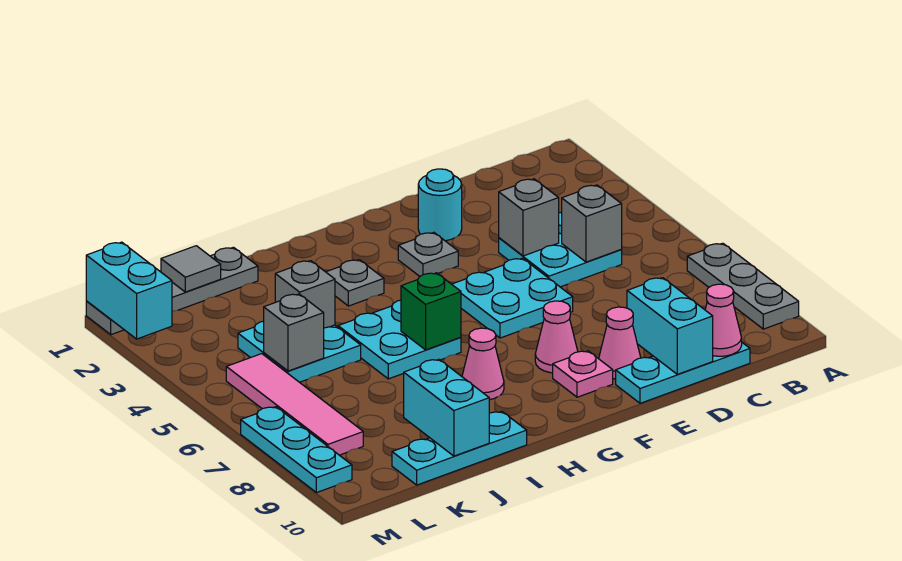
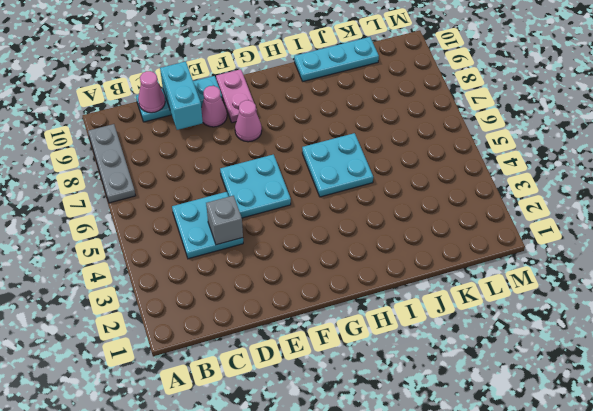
pink plate F9:F10 level 1 -> pink plate F9 level 1
none -> cyan round brick E2 level 1
none -> grey plate F3 level 1
none -> grey plate H3 level 1

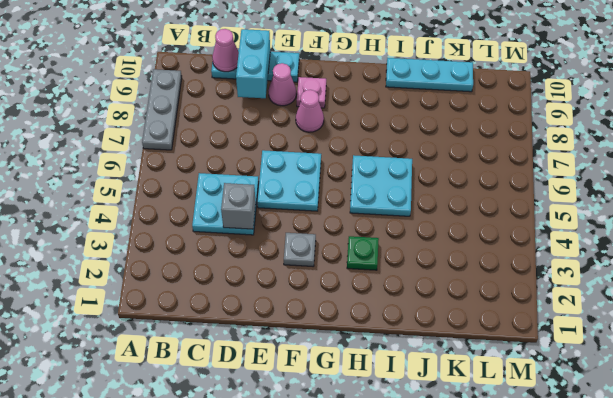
green plate H3 level 1 -> grey plate H3 level 1
none -> cyan round brick E2 level 1
none -> pink cone H8 level 1
none -> grey plate J1:M1 level 1

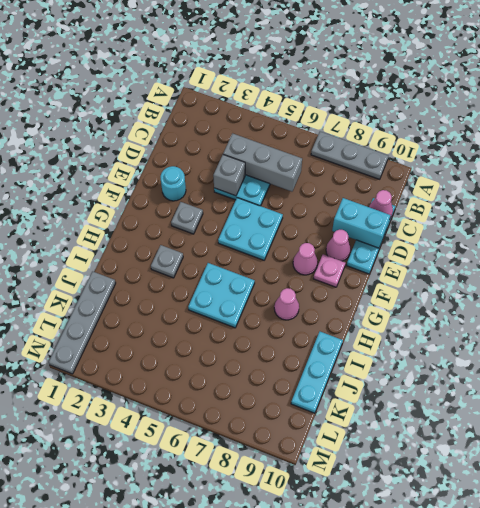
grey brick C4:C6 level 2 -> grey brick C5 level 2
none -> cyan plate J4:K5 level 1
none -> pink tile L5:L8 level 1
none -> cyan plate M7:M9 level 1

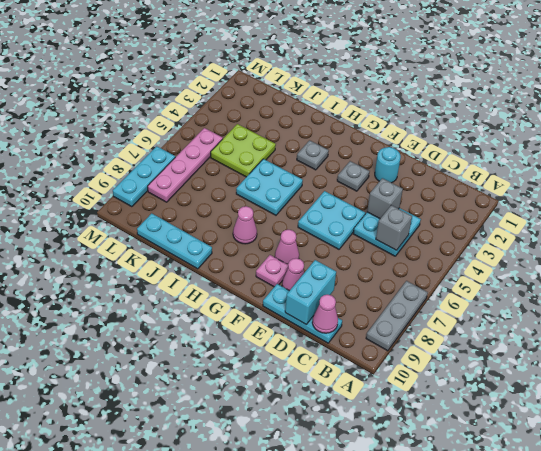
lime plate J4:K5 level 1 -> cyan plate J4:K5 level 1
pink plate L5:L8 level 1 -> pink tile L5:L8 level 1
none -> grey plate J1:M1 level 1
none -> green brick H6 level 2
none -> grey brick J4 level 2

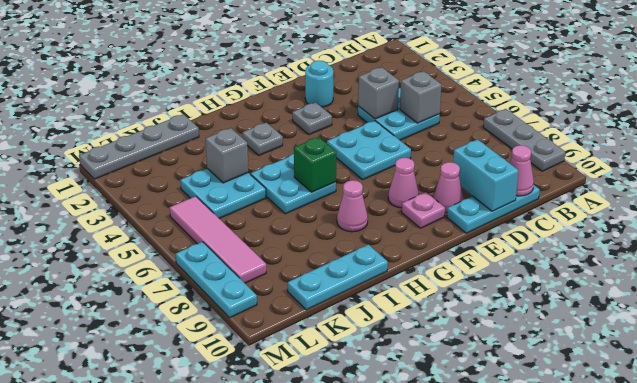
none -> cyan brick J9:J10 level 2
none -> grey tile K1 level 2
none -> grey brick K5 level 2

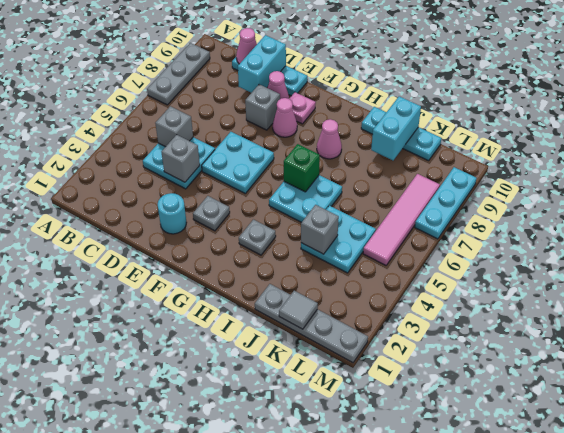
grey brick E8 level 1 -> grey brick K5 level 2
none -> cyan brick M1:M2 level 2

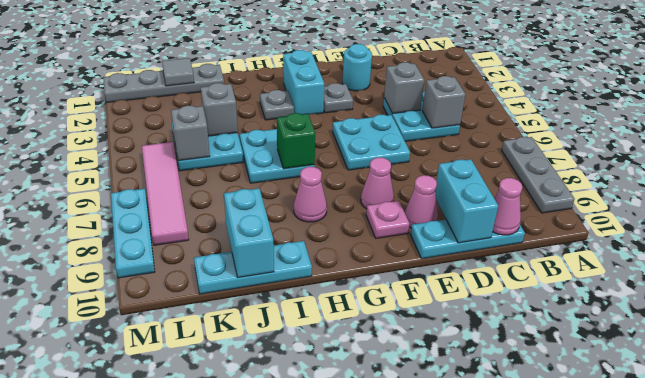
cyan brick G2:G3 level 1 -> cyan brick M1:M2 level 2

